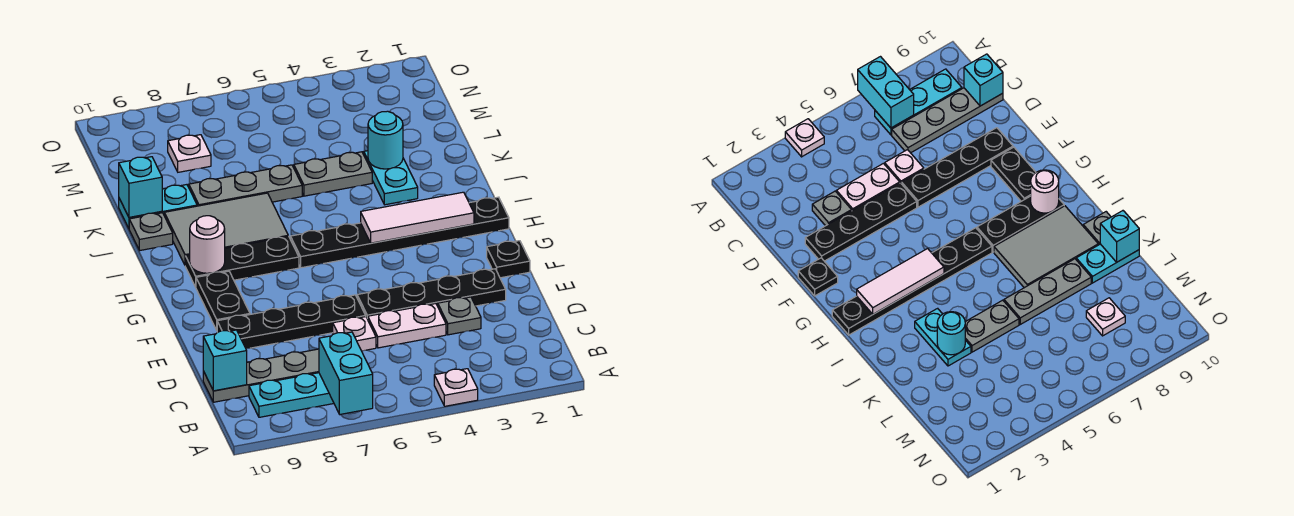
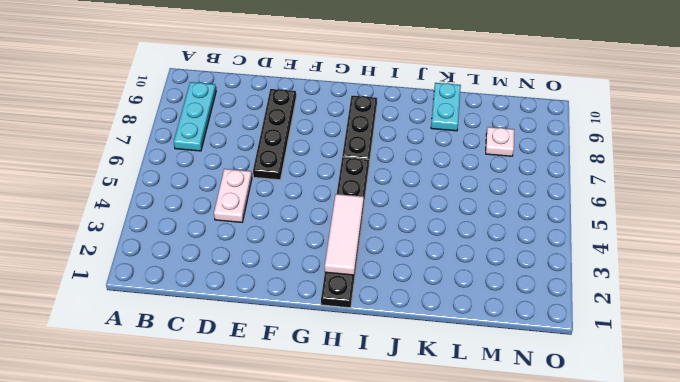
none -> white plate A4 level 1
none -> grey plate C7:C10 level 1
none -> grey plate D3 level 1

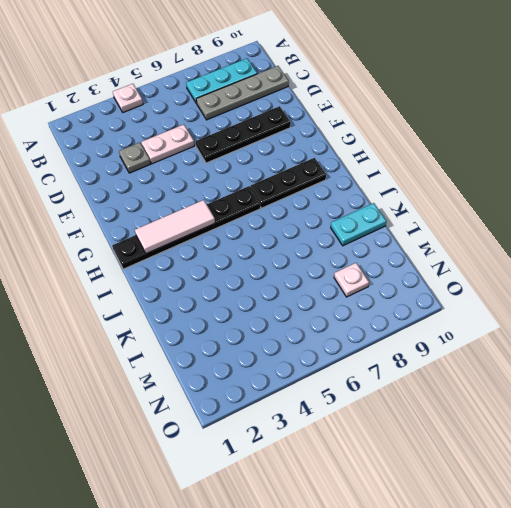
none -> white plate D6 level 1
none -> black plate E2:E5 level 1
none -> black plate F1 level 1

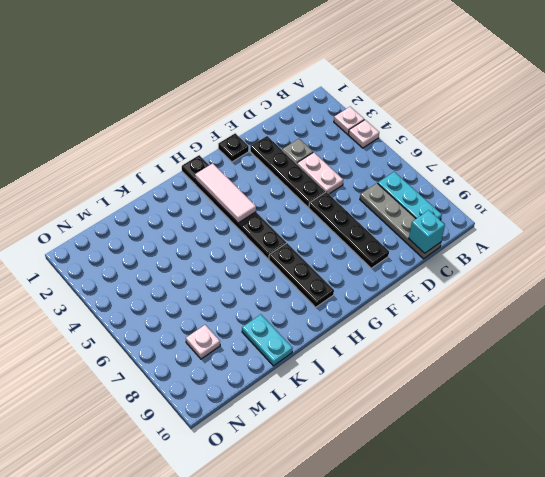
white plate A3 level 1 -> white plate D6 level 1
none -> black plate F9:G9 level 1
none -> grey tile I7:J9 level 1
none -> cyan plate J3:K3 level 1

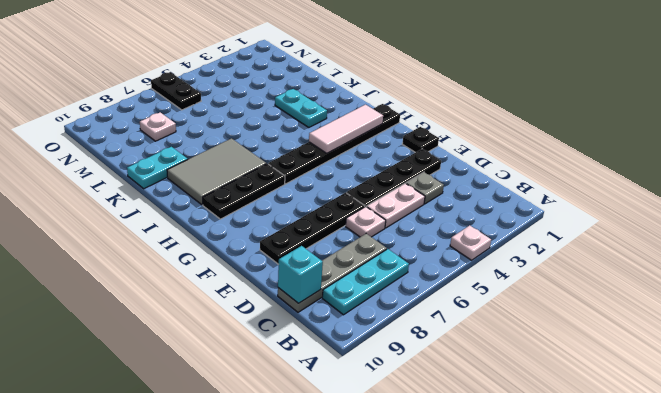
black plate N6:O6 level 1 -> black plate F9:G9 level 1
none -> grey plate J10 level 1
none -> grey plate K4:K5 level 1
none -> grey plate K6:K8 level 1

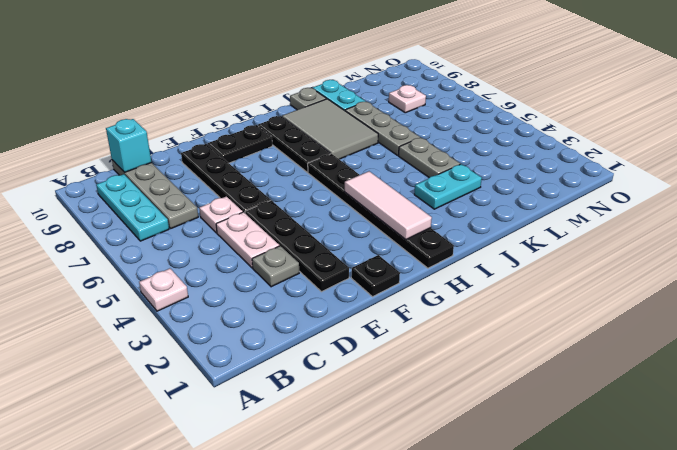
none -> cyan brick A7:B7 level 2
none -> white round brick H9 level 2
none -> cyan round brick K3 level 2

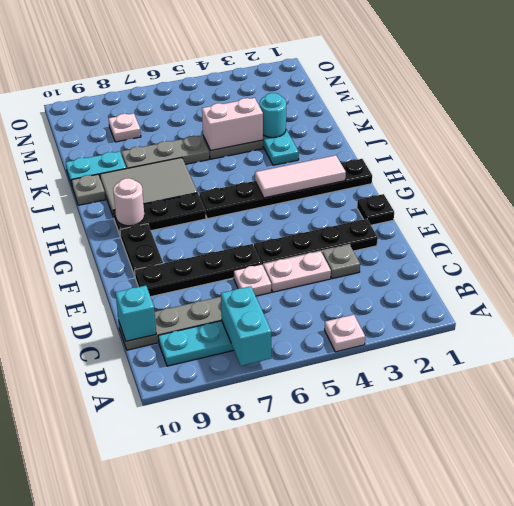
white brick K4:K5 level 2 -> none
none -> cyan brick K10 level 2

